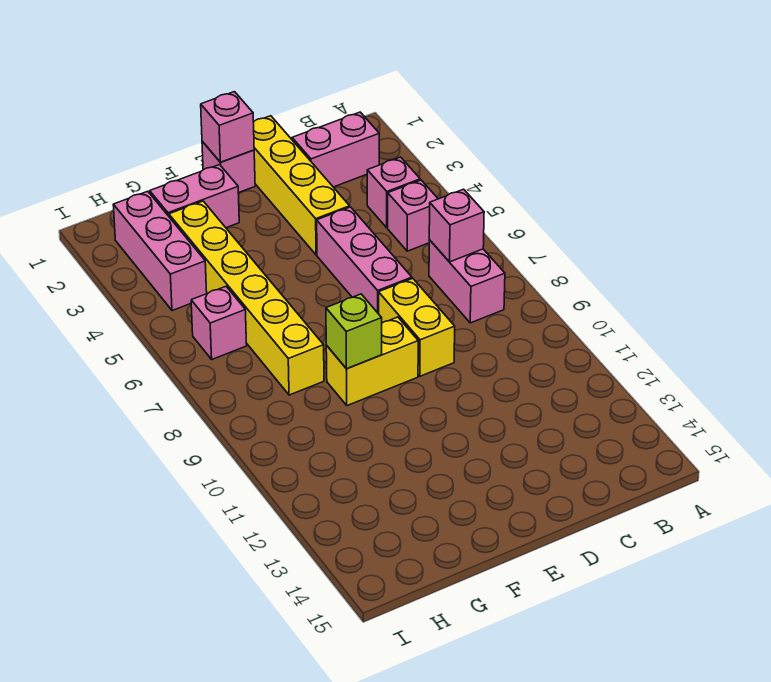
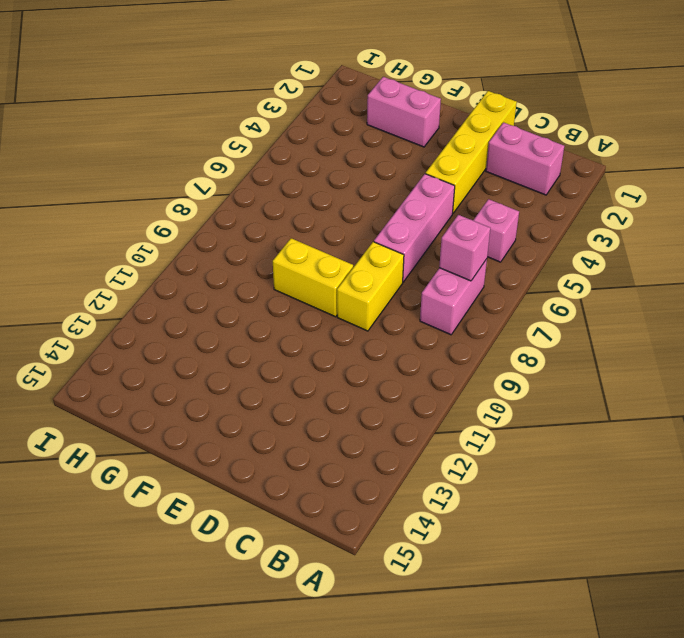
none -> pink brick B4 level 1
none -> pink brick E1 level 1
none -> yellow brick G3:G8 level 1

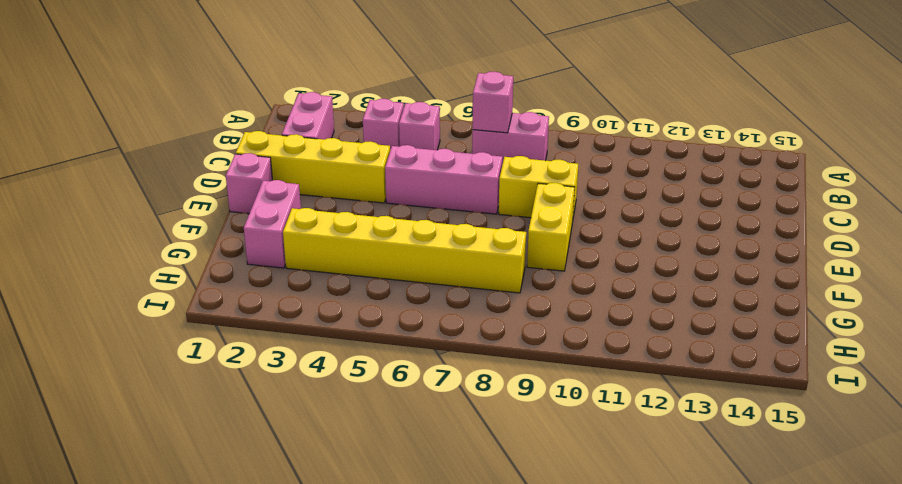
none -> pink brick H2:H4 level 1
none -> pink brick H6 level 1
none -> pink brick E1 level 2

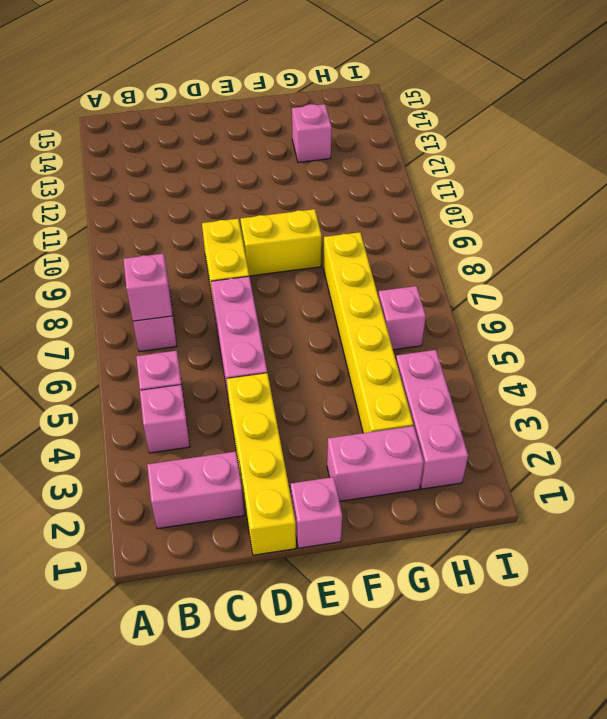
pink brick G13 level 1 -> pink brick E1 level 2
none -> lime brick F9 level 2

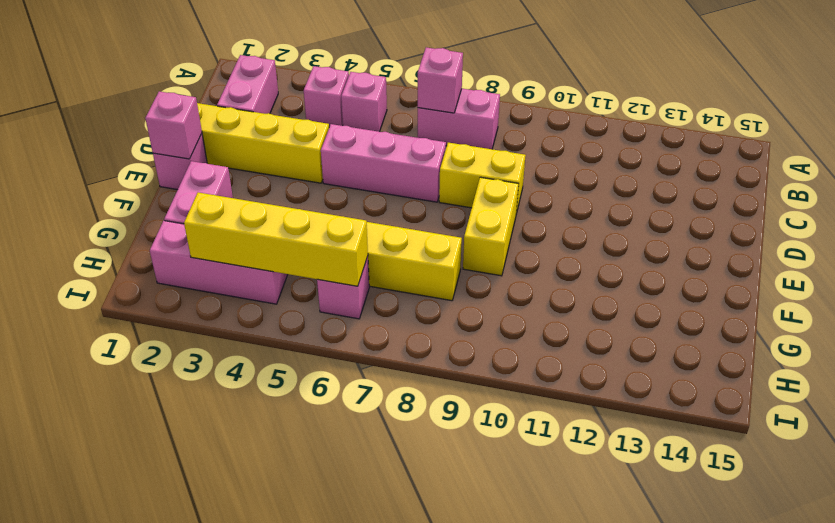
yellow brick H3:H6 level 2 -> none
none -> lime brick F9 level 2

